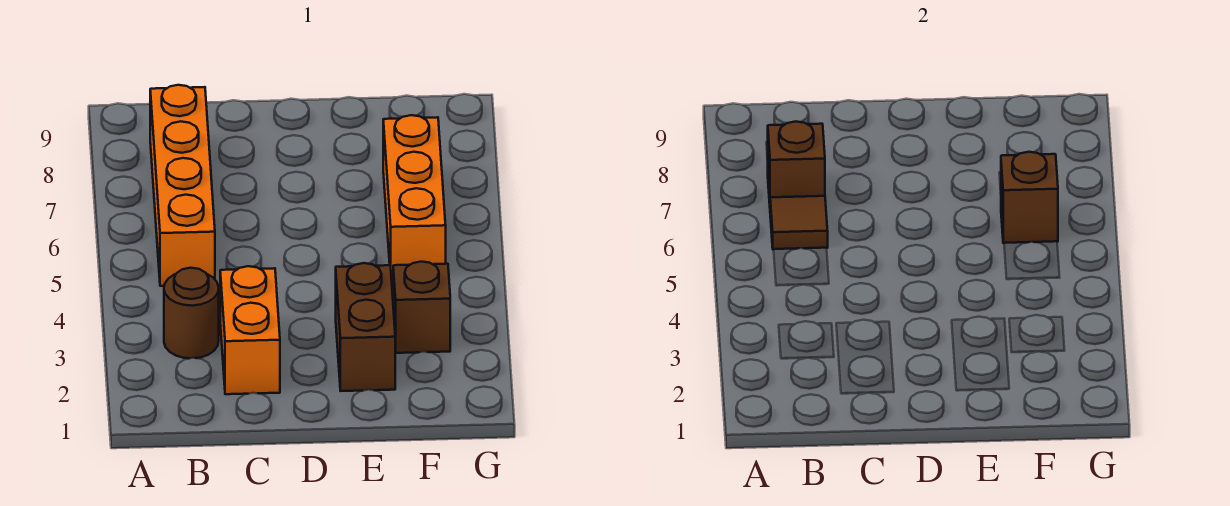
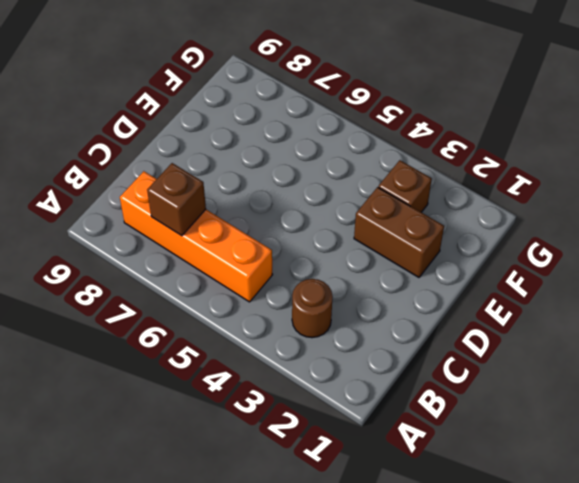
none -> orange brick C2:C3 level 1
none -> orange brick F5:F7 level 1

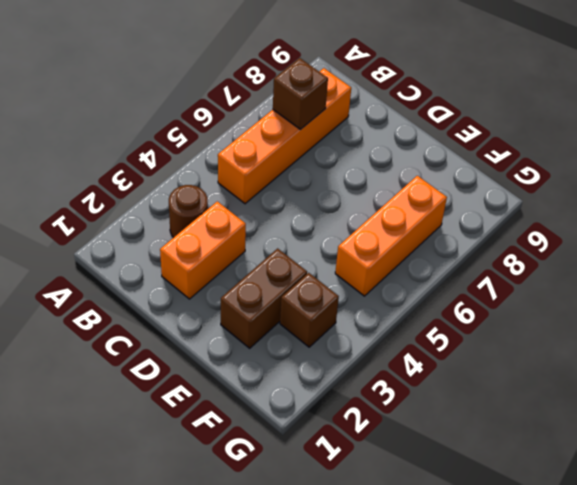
none -> brown tile B6 level 2
none -> brown brick F6 level 2

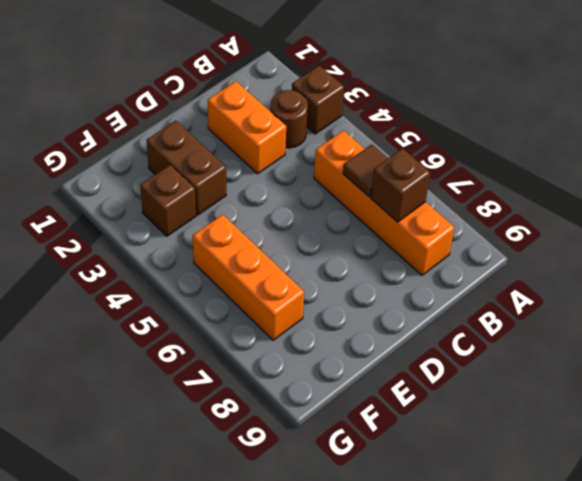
brown brick A3 level 1 -> brown brick F6 level 2

